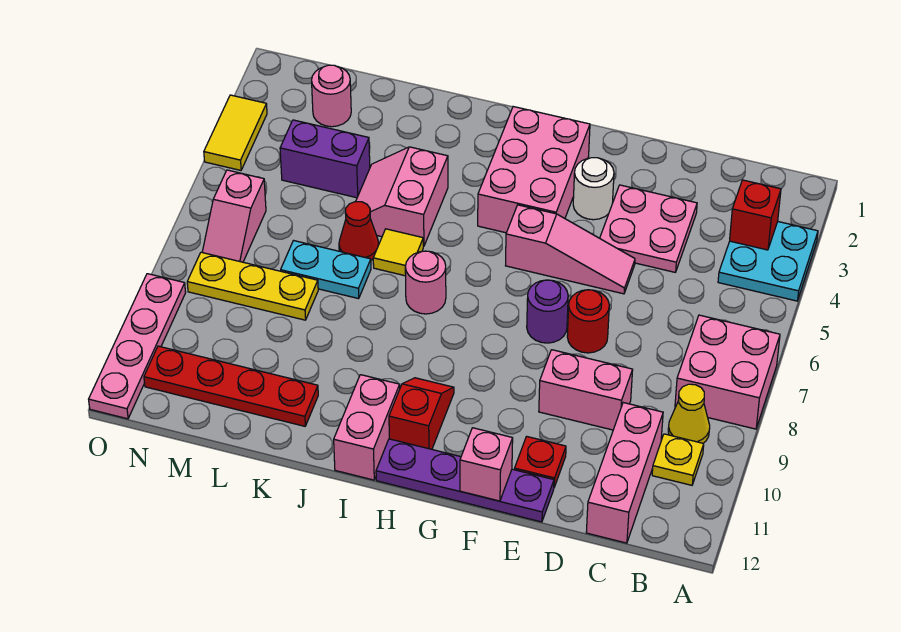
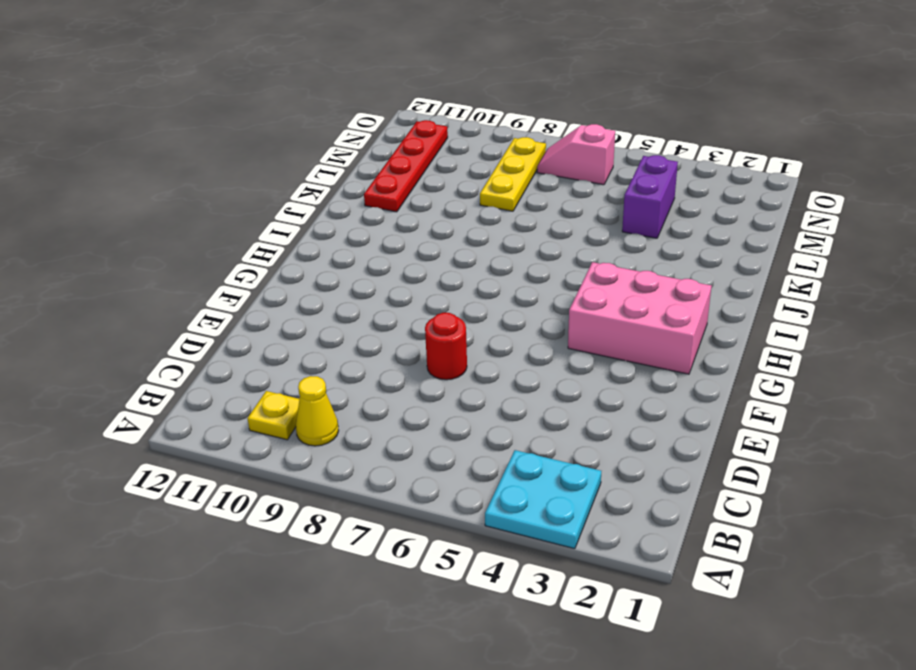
none -> pink brick A7:B8 level 1
none -> pink brick C10:C12 level 1
none -> pink plate D3:E4 level 1
none -> pink brick D9:E9 level 1

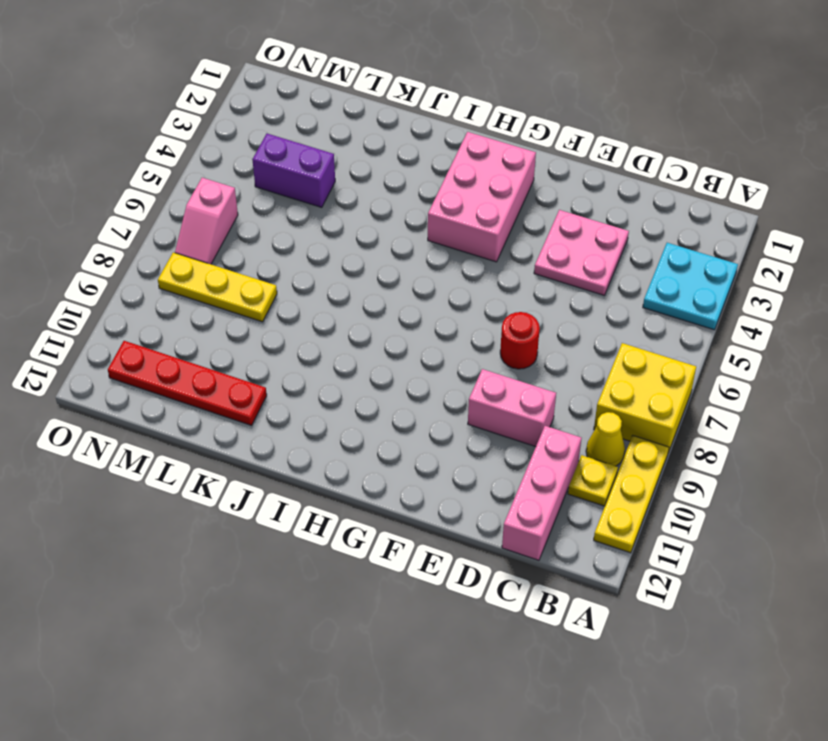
yellow brick A7:B8 level 1 -> pink brick A7:B8 level 1
yellow plate A9:A11 level 1 -> none
none -> pink slope E5:G5 level 1 top G
none -> red plate E11 level 1
none -> purple plate E12:H12 level 1
none -> white round brick F3 level 1

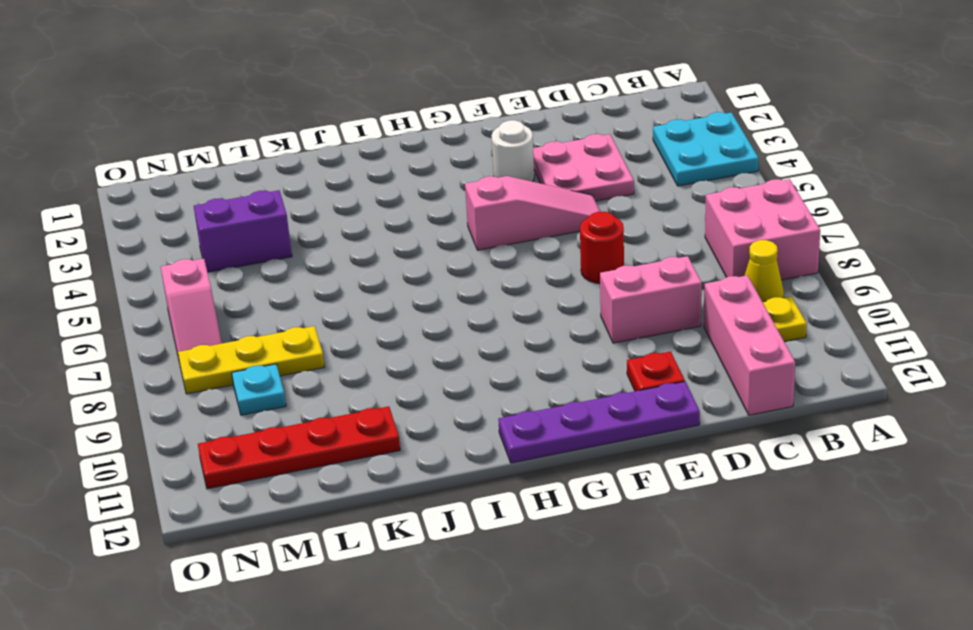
cyan plate M9 level 1 -> none
none -> purple round brick F7 level 1
none -> pink brick G2:H4 level 1
none -> red slope H10:H11 level 1 top 11
none -> pink round brick I7 level 1

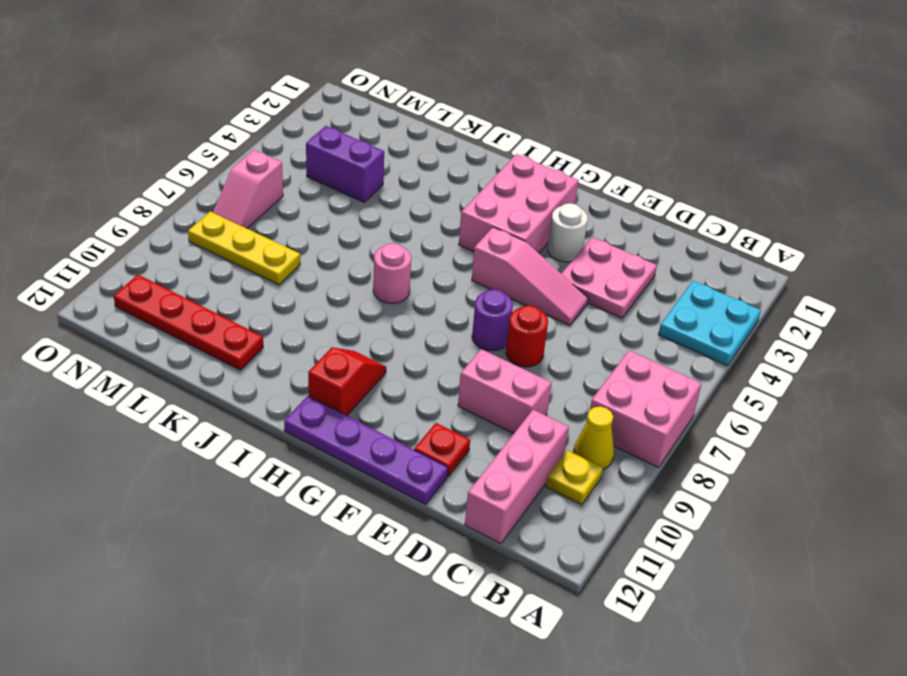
none -> pink brick I11:I12 level 1
none -> pink slope J4:K5 level 1 top J
none -> yellow tile J6 level 1
none -> red cone K6 level 1

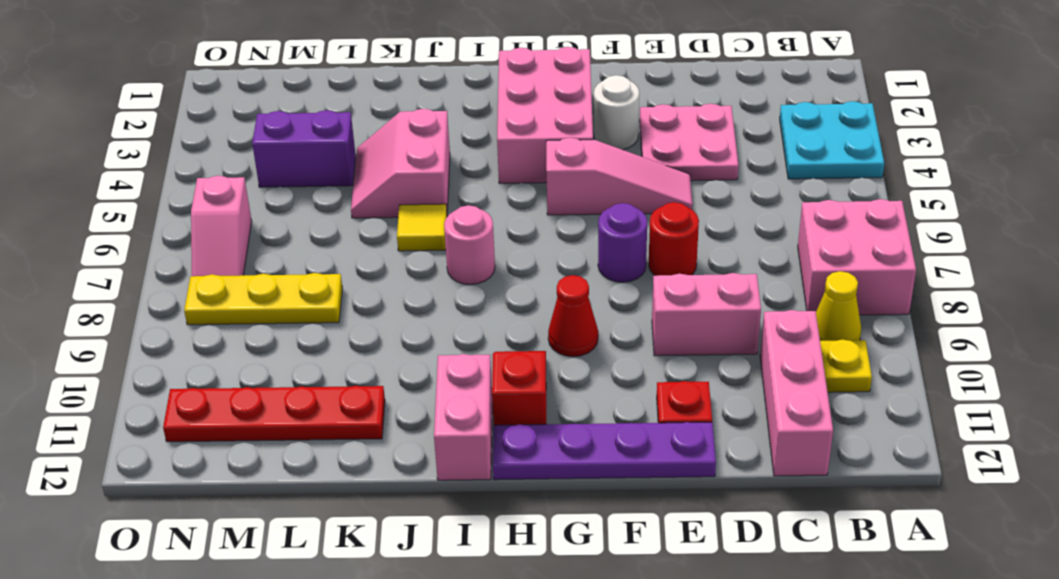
red cone G9 level 1 -> red cone K6 level 1
none -> cyan plate K7:L7 level 1
none -> pink round brick M2 level 1
none -> yellow tile O3:O4 level 1
none -> pink plate O9:O12 level 1

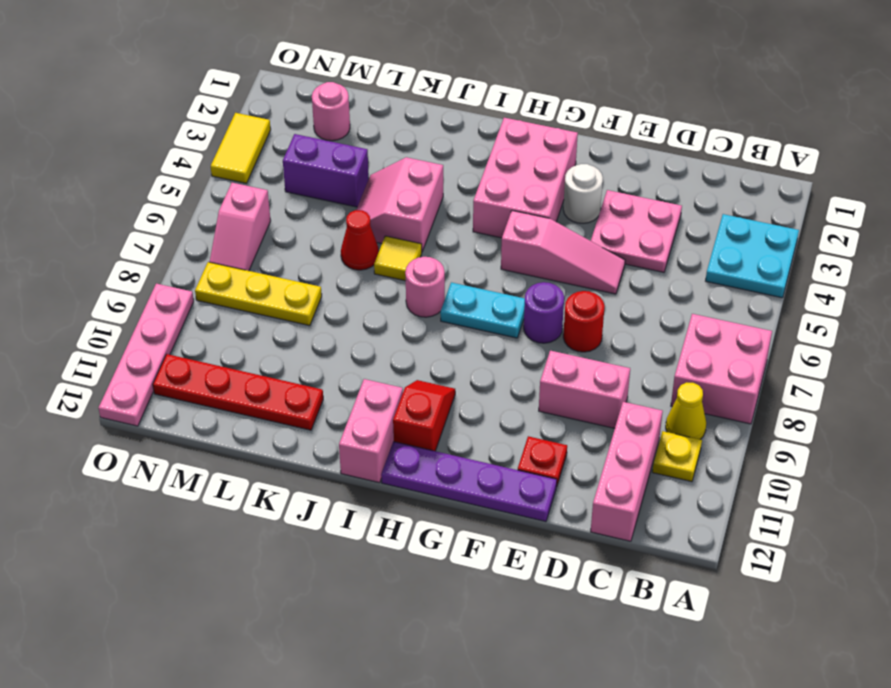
cyan plate G7:H7 level 1 -> cyan plate K7:L7 level 1
none -> red brick B3 level 2
none -> pink brick F12 level 2

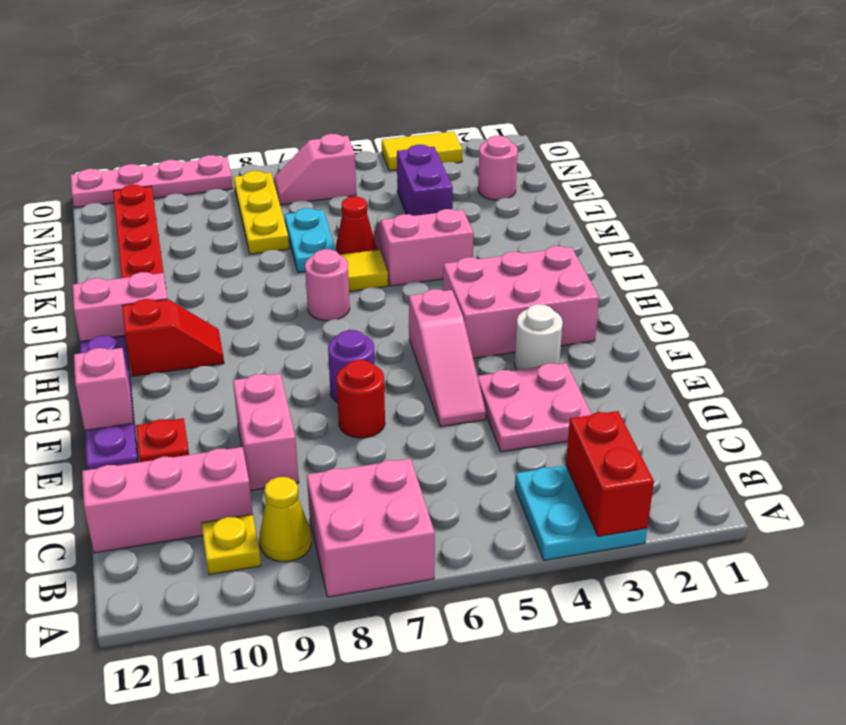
red brick A3:B3 level 2 -> red brick B3 level 2

